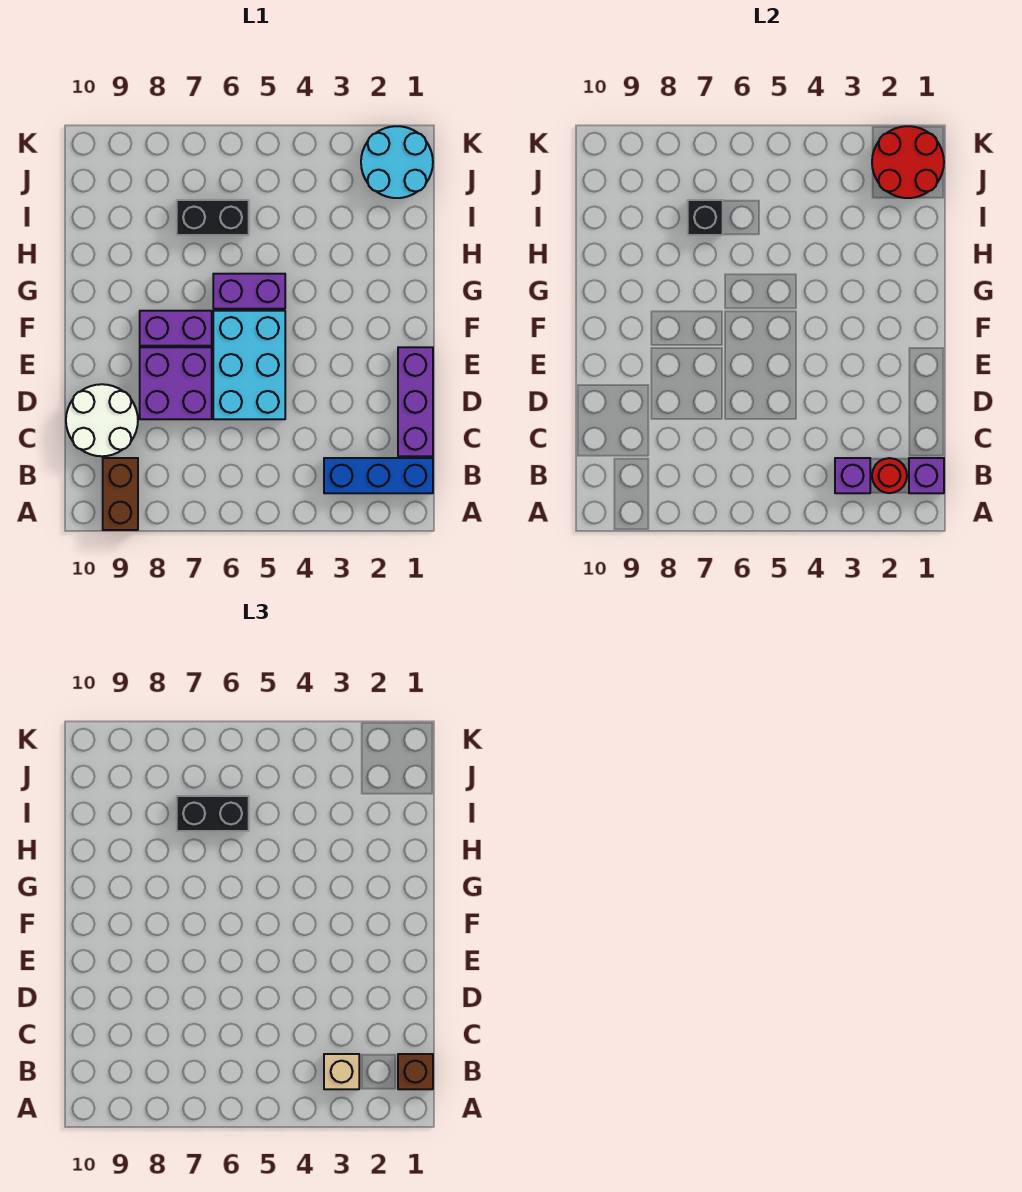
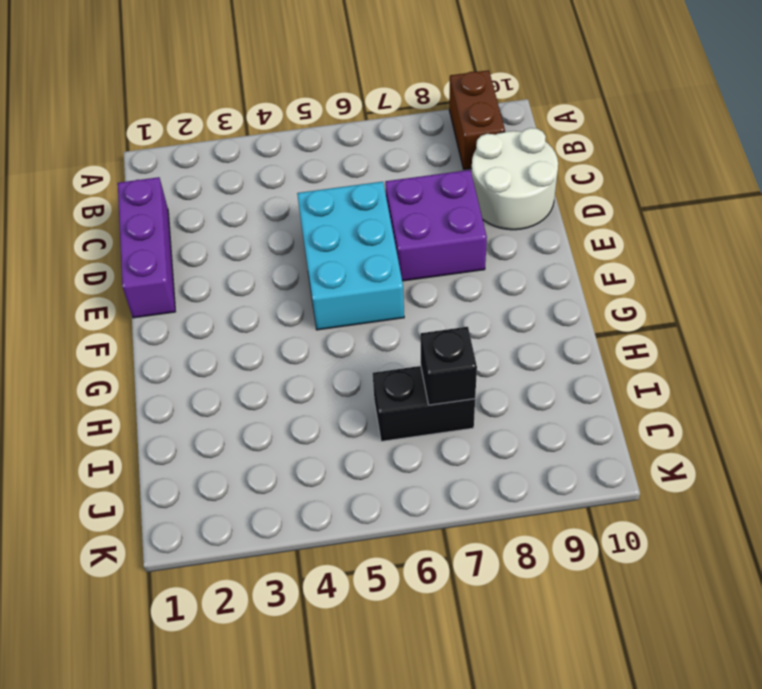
none -> blue brick B1:B3 level 1
none -> purple brick F7:F8 level 1
none -> purple brick G5:G6 level 1

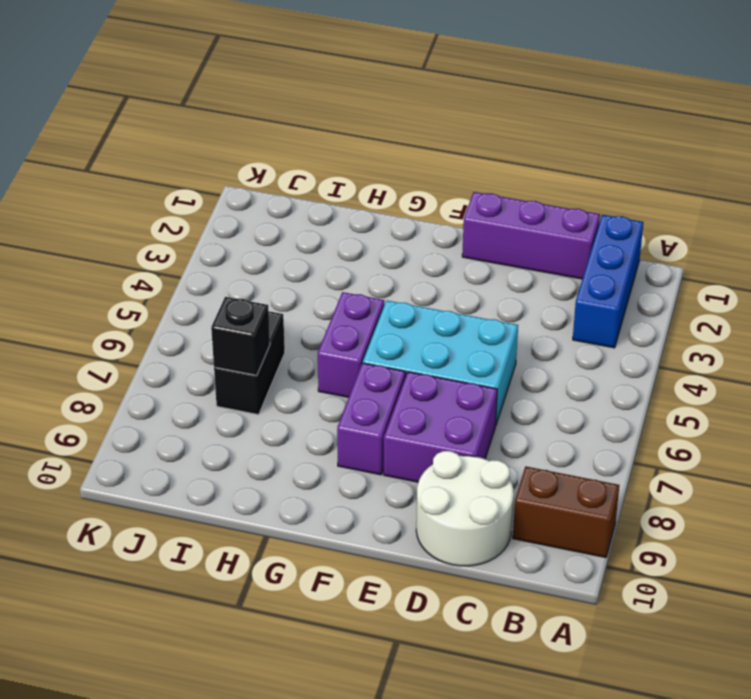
none -> cyan round brick J1:K2 level 1
none -> purple brick B1 level 2
none -> red round brick B2 level 2

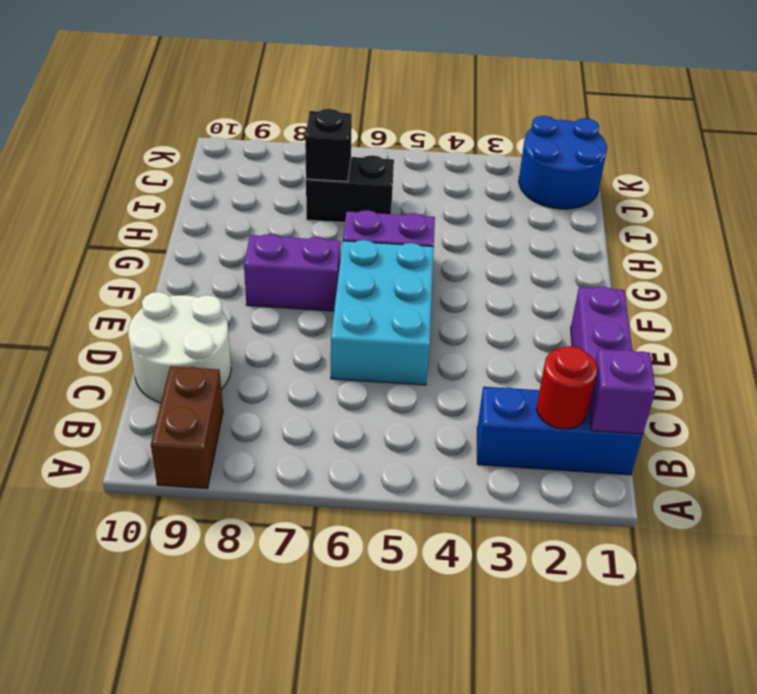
blue round brick J1:K2 level 1 -> cyan round brick J1:K2 level 1
none -> purple brick D7:E8 level 1
none -> purple brick B3 level 2
none -> red round brick J1:K2 level 2

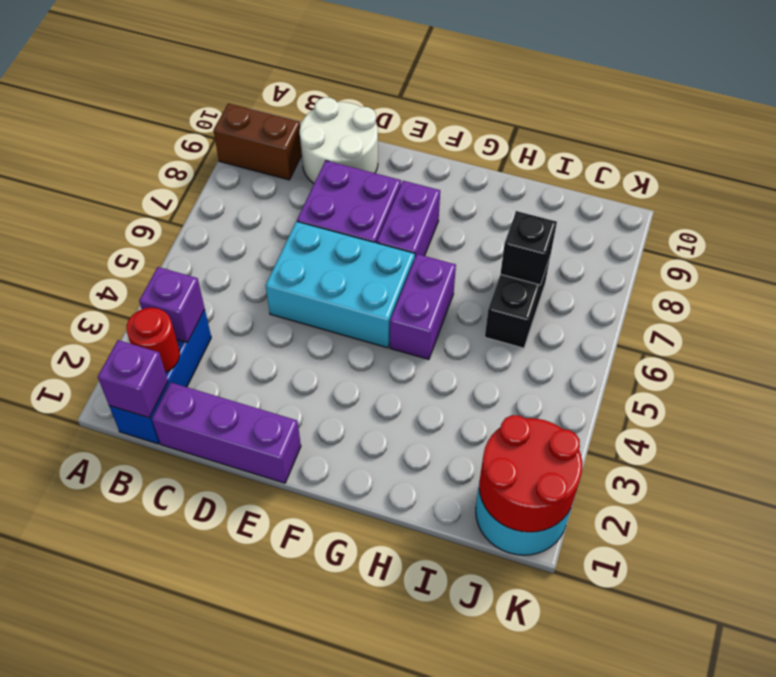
none -> brown brick B1 level 3
none -> tan brick B3 level 3
none -> black brick I6:I7 level 3

